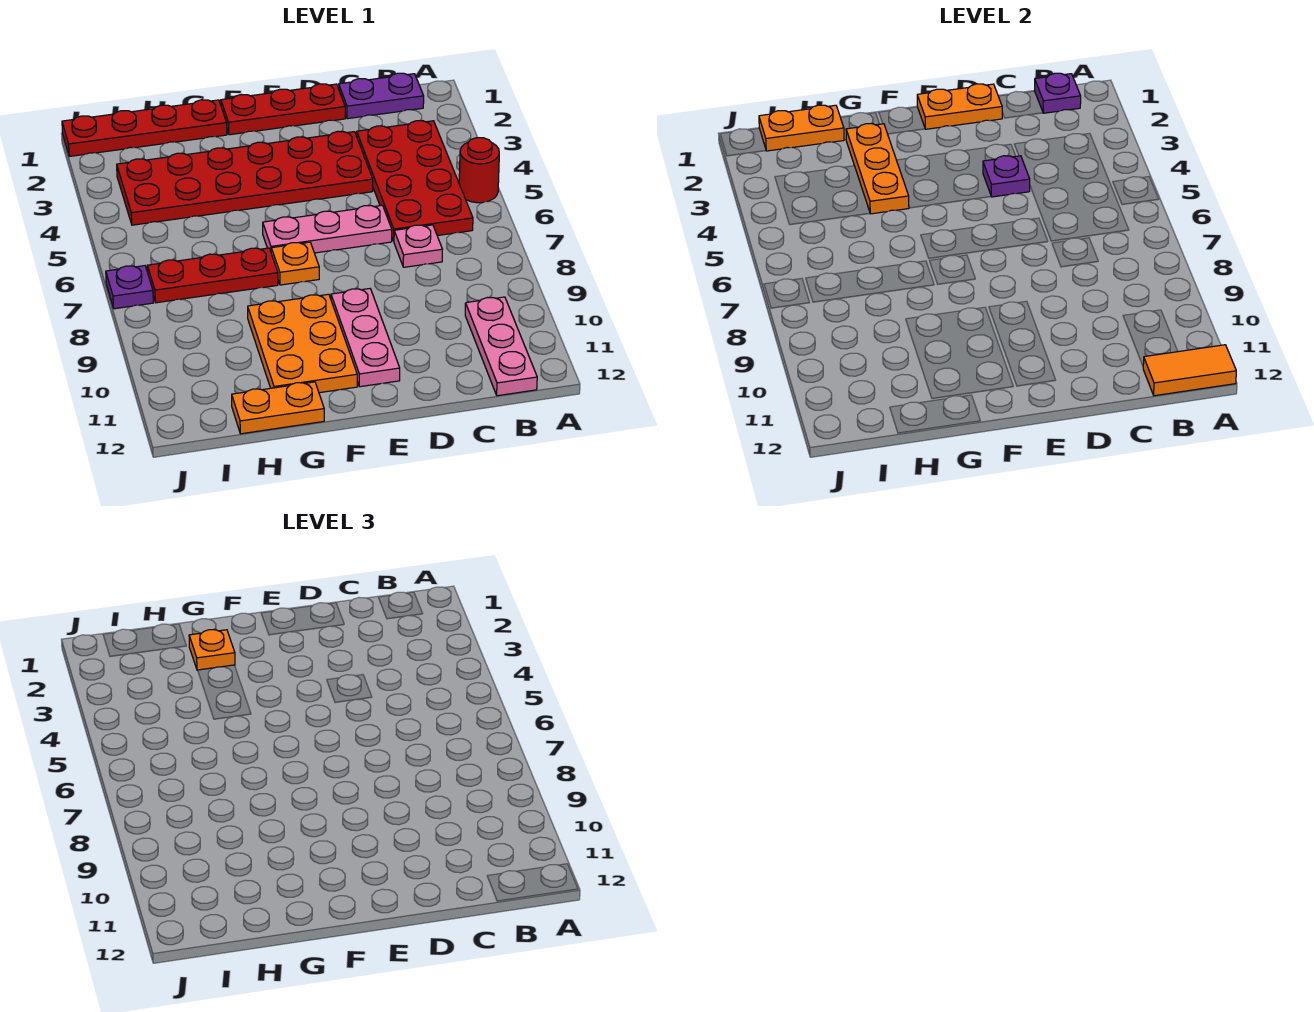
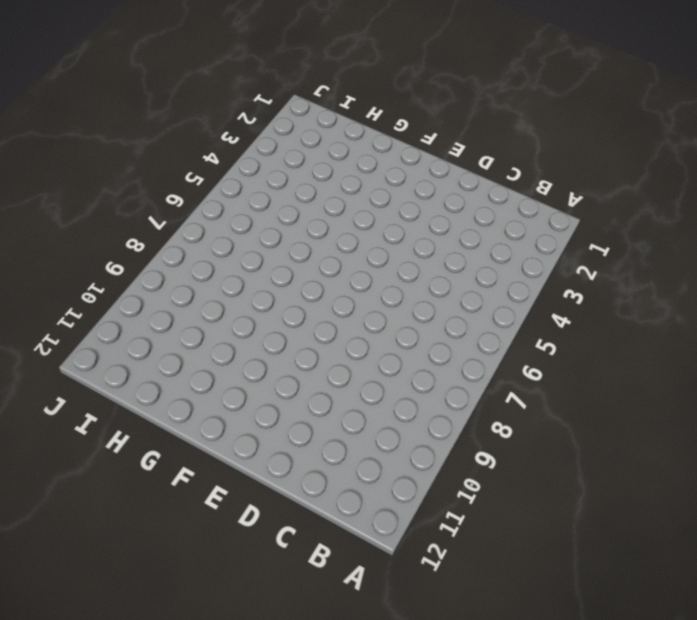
none -> red round brick A5 level 1
none -> purple plate B1:C1 level 1
none -> red plate B3:C6 level 1

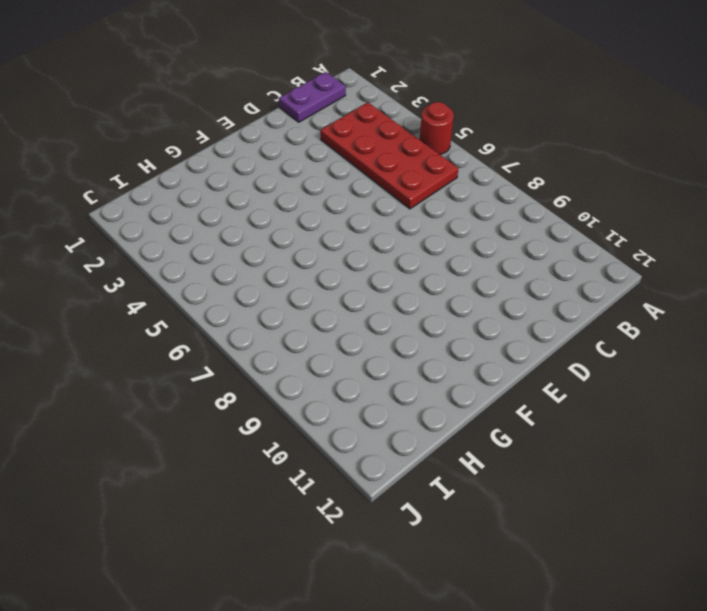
none -> pink plate B10:B12 level 1
none -> pink plate C7 level 1
none -> red plate D1:F1 level 1

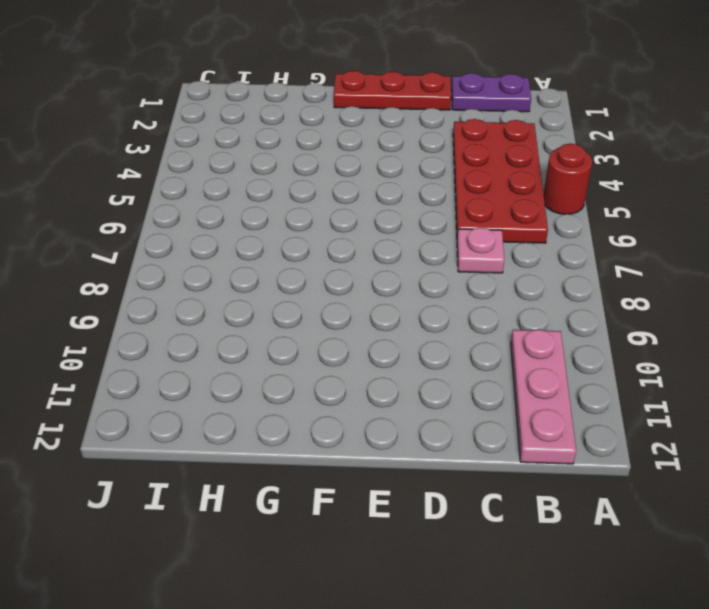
none -> red plate D3:I4 level 1
none -> pink plate D6:F6 level 1
none -> pink plate E9:E11 level 1

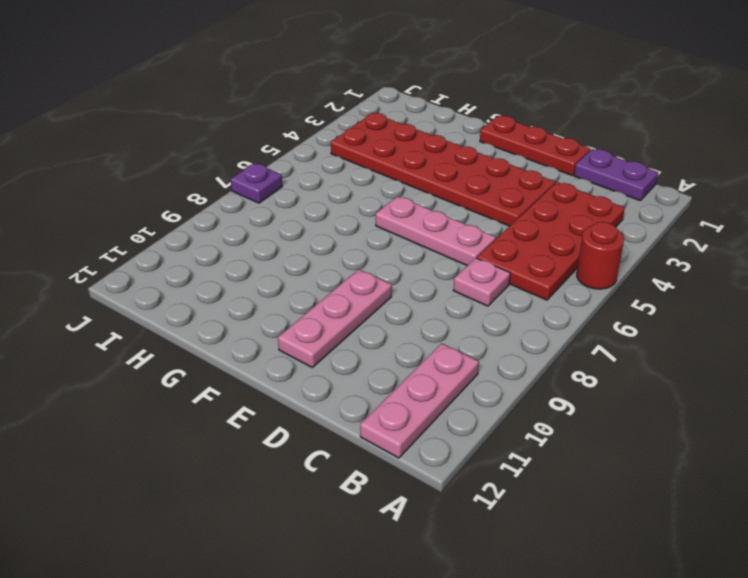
none -> orange plate F7 level 1
none -> orange plate F9:G11 level 1
none -> red plate G1:J1 level 1

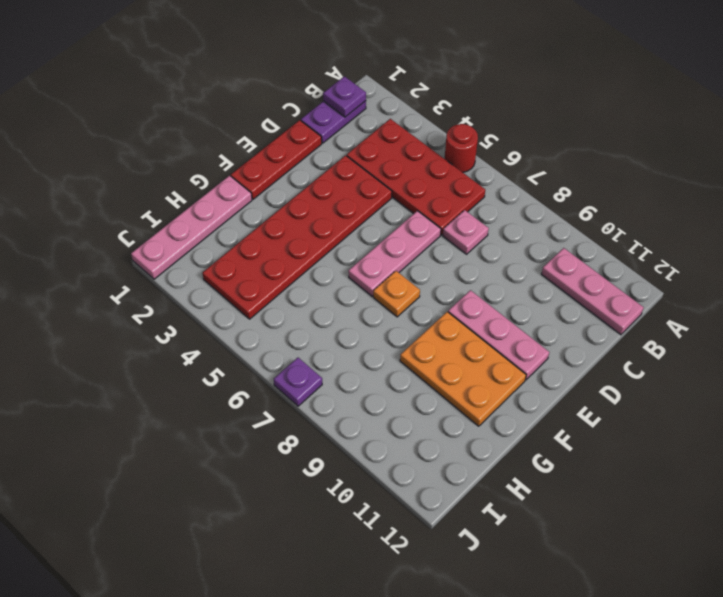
pink plate G1:J1 level 1 -> red plate G1:J1 level 1
none -> red plate G7:I7 level 1
none -> orange plate G12:H12 level 1
none -> orange tile A12:B12 level 2

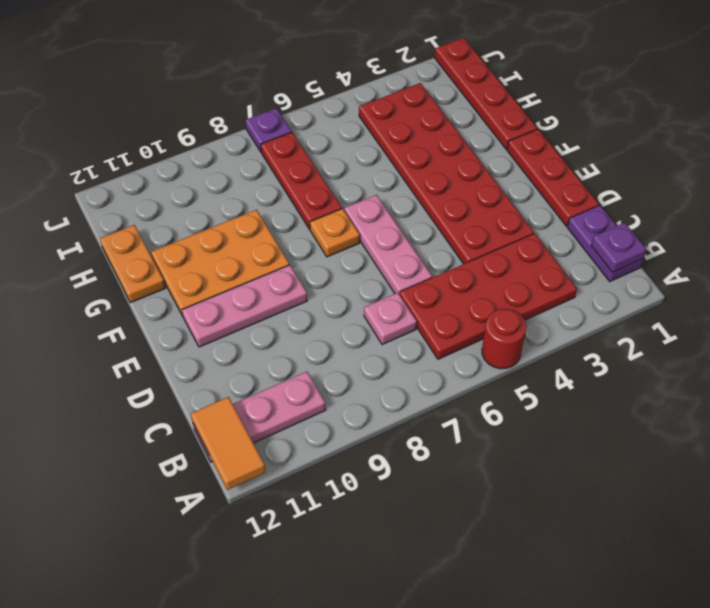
none -> orange plate D1:E1 level 2
none -> purple plate D4 level 2
none -> orange plate G2:G4 level 2

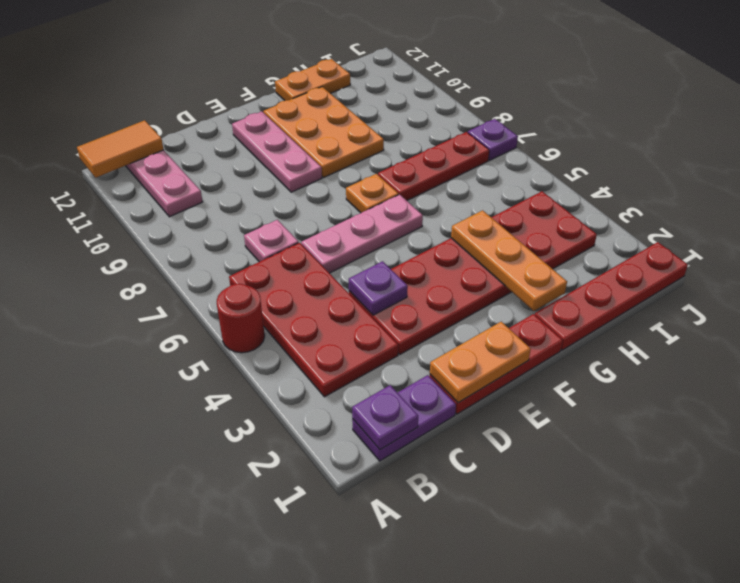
none -> orange plate H1:I1 level 2
none -> orange plate G2 level 3

